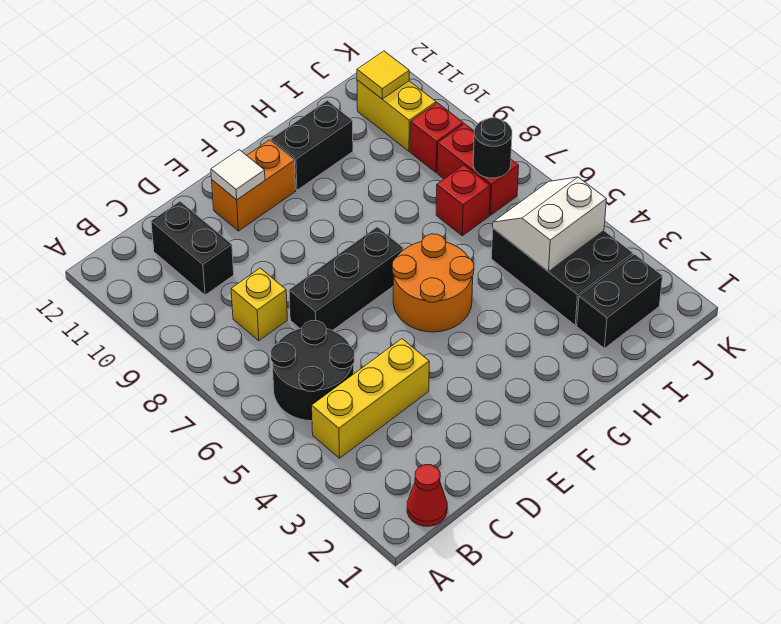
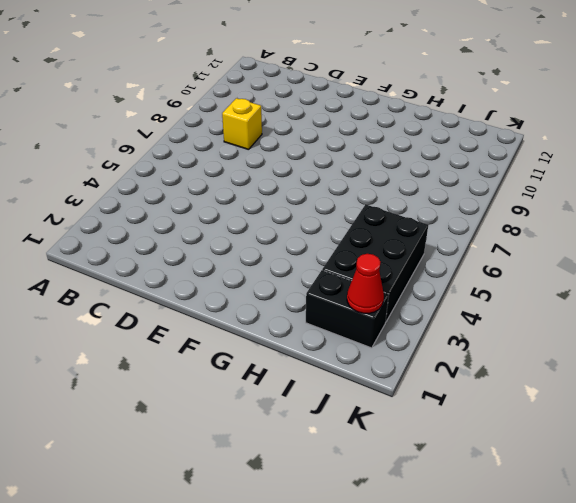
red cone J2 level 2 -> red cone B1 level 1
none -> yellow brick B4:D4 level 1
none -> black round brick B5:C6 level 1
none -> black brick C10:C11 level 1

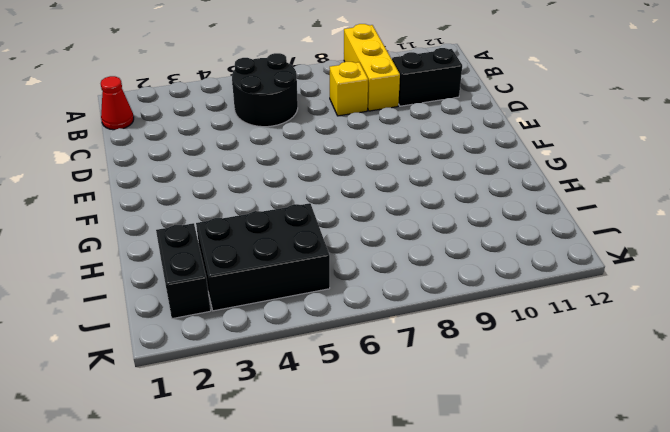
yellow brick A9:C9 level 1 -> yellow brick B4:D4 level 1
none -> black brick D7:F7 level 1
none -> orange brick E11:F11 level 1
none -> orange round brick F5:G6 level 1

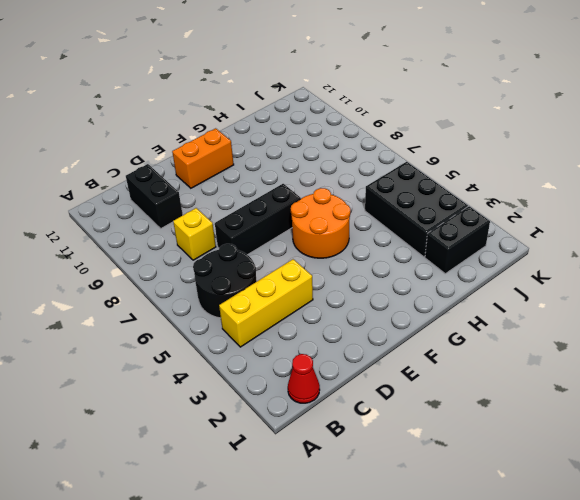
none -> black brick G11:H11 level 1
none -> red brick I7 level 1
none -> red brick J7:J8 level 1

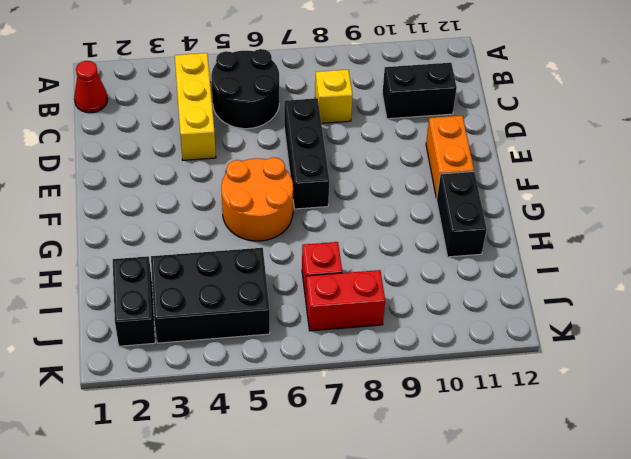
none -> red brick J9 level 1
none -> yellow brick J10:J11 level 1
none -> white tile E11 level 2

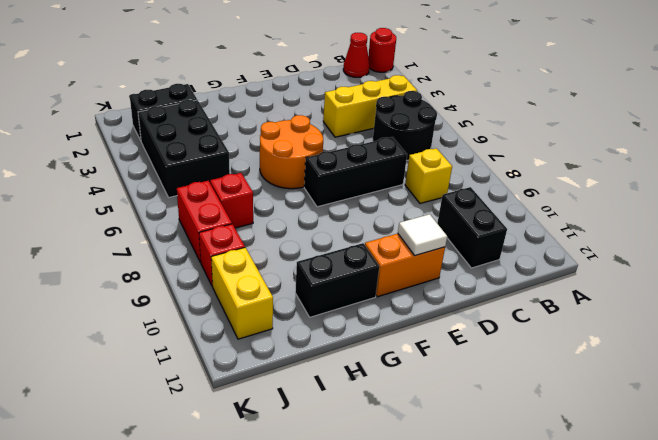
red round brick A1 level 1 -> none
none -> white slope I4:J5 level 2 top 4
none -> black round brick J7 level 2
none -> yellow tile J11 level 2

